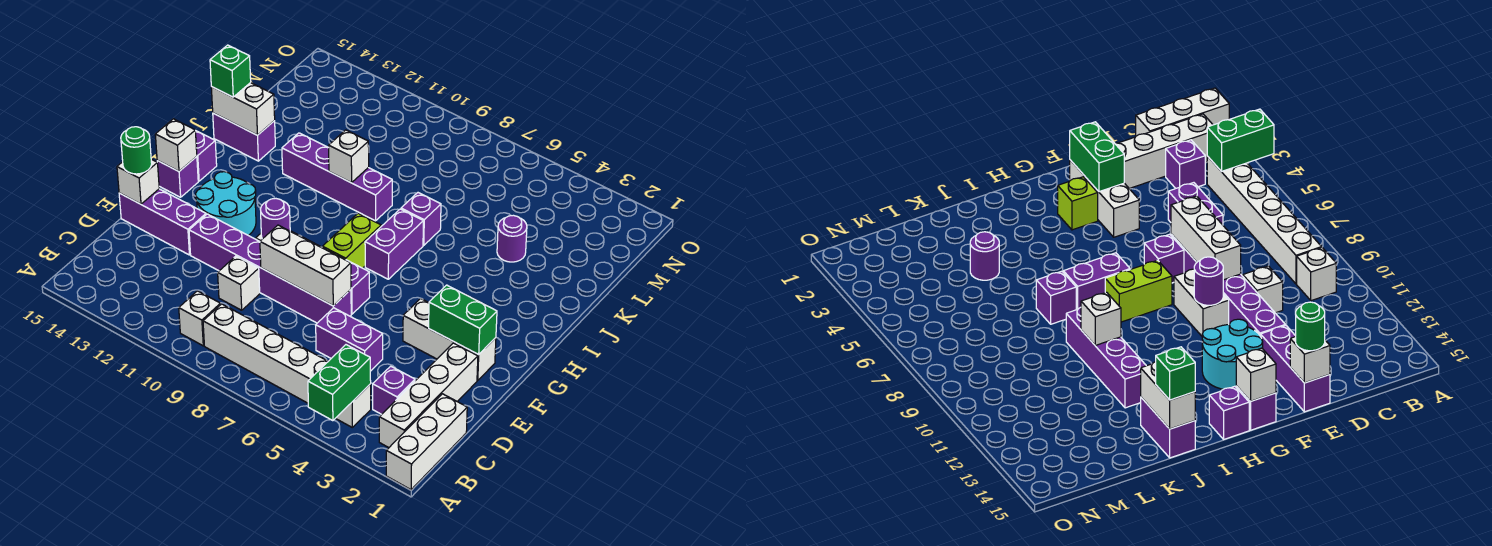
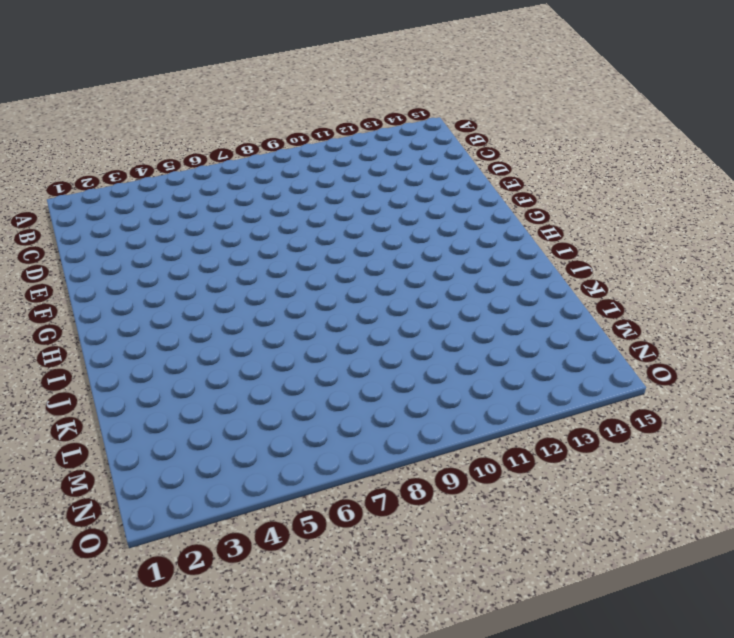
none -> white brick A1:C1 level 1
none -> white brick B2:E2 level 1
none -> white brick B4:B9 level 1
none -> white brick B10 level 1

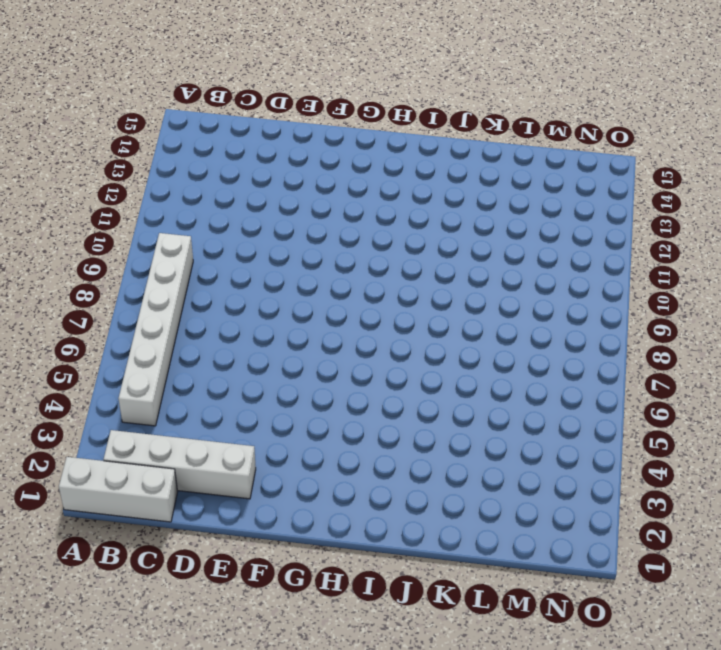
none -> white brick B10 level 1
none -> purple brick C3 level 1
none -> purple brick D5:D6 level 1
none -> white brick D10 level 1

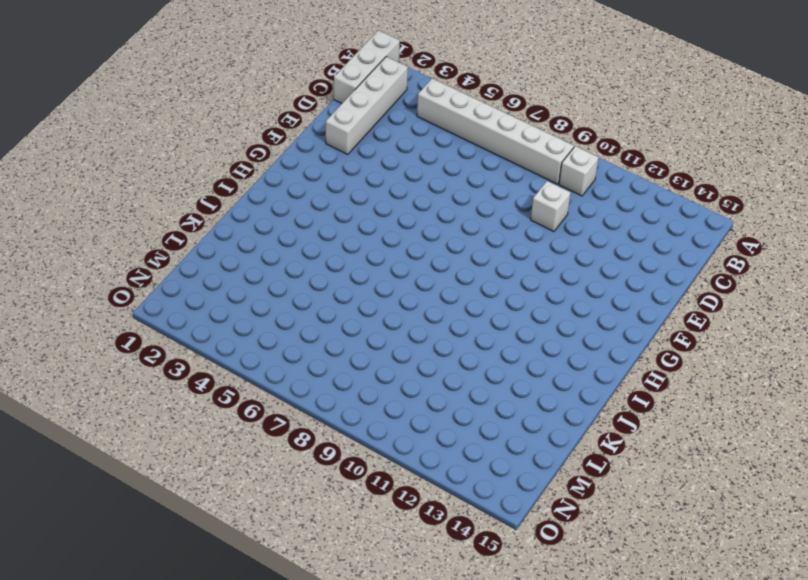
none -> purple brick C3 level 1
none -> purple brick D5:D6 level 1
none -> purple brick E7:E12 level 1
none -> purple brick E13:E15 level 1

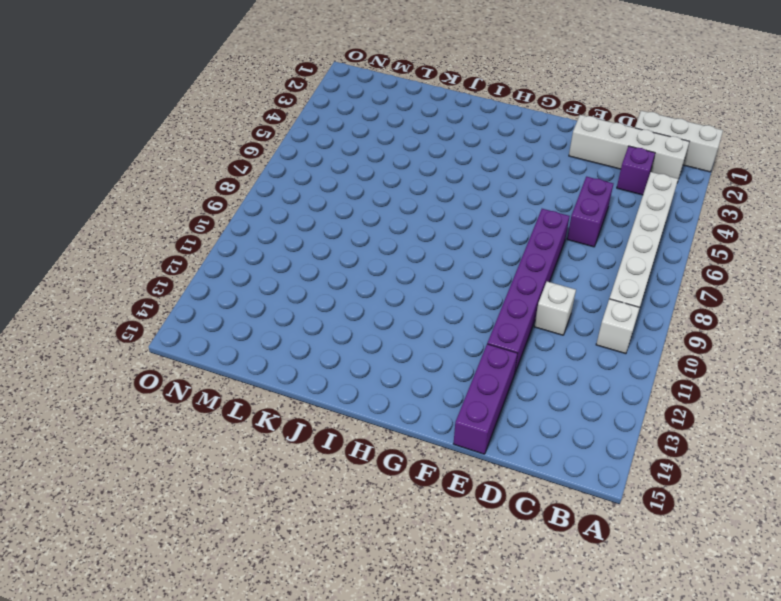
none -> white brick F2:F4 level 1
none -> purple brick F7 level 1
none -> white brick F9:F10 level 1
none -> cyan round brick F12:G13 level 1

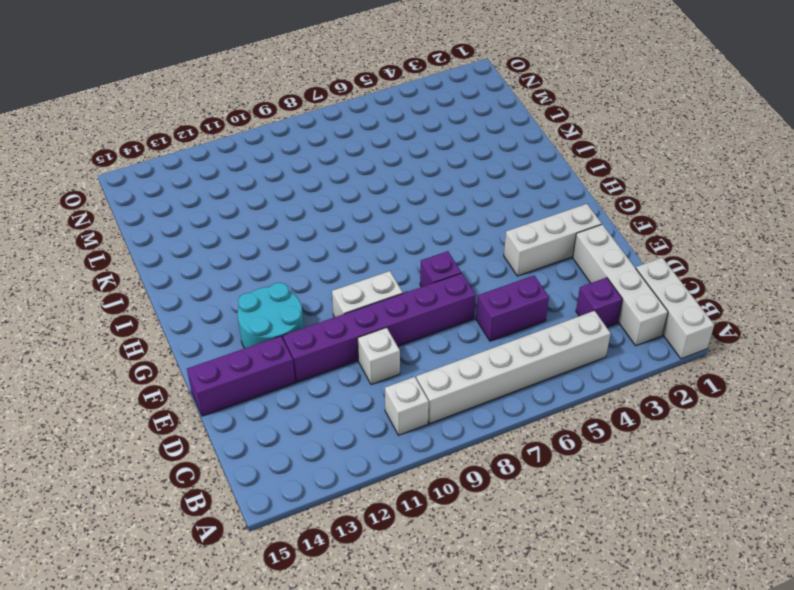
none -> lime brick G3 level 1
none -> lime brick G8:H8 level 1
none -> purple brick G15 level 1
none -> purple brick H7:I7 level 1

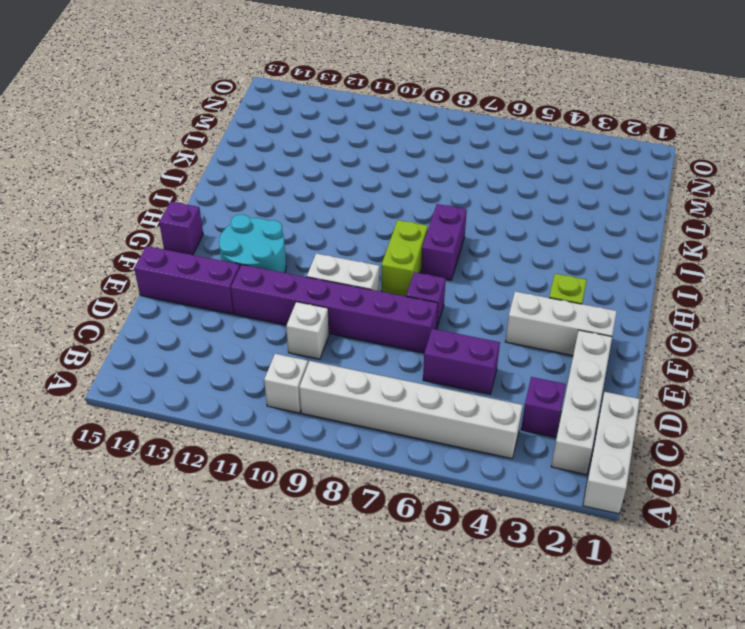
none -> purple brick H15 level 1
none -> purple brick J7 level 1
none -> purple brick J9:J12 level 1
none -> purple brick J14:J15 level 1

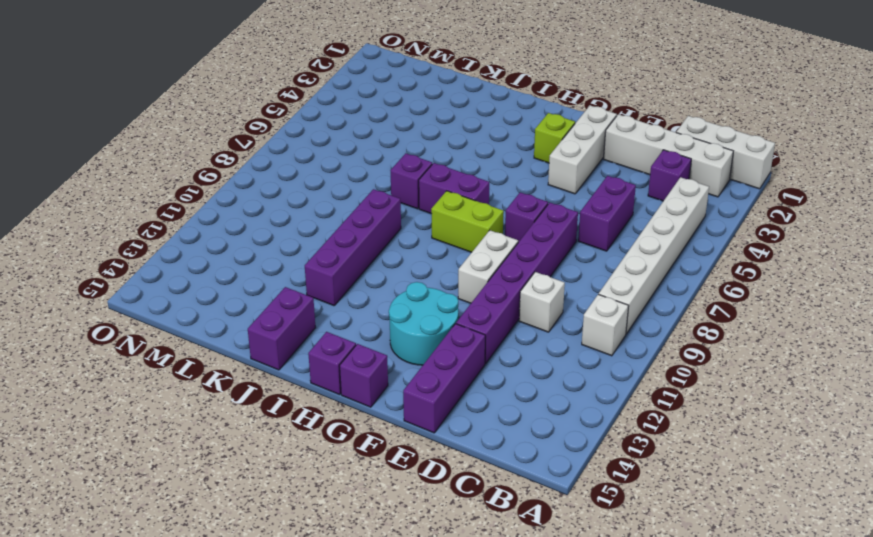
none -> purple round brick K4 level 1
none -> green brick A4:B4 level 2
none -> white brick E7:E9 level 2
none -> white brick E15 level 2

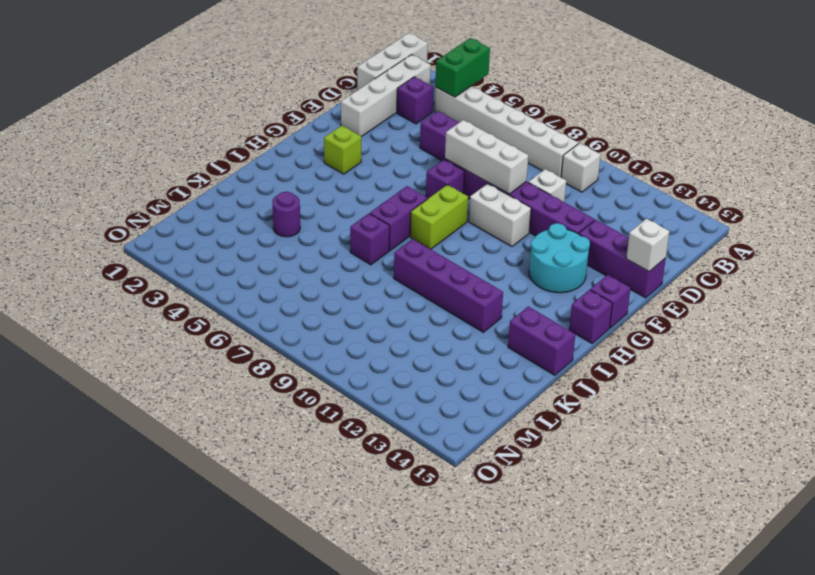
none -> white brick F2:F4 level 1
none -> green brick F2:F3 level 2
none -> purple round brick F10 level 2
none -> white brick G15 level 2

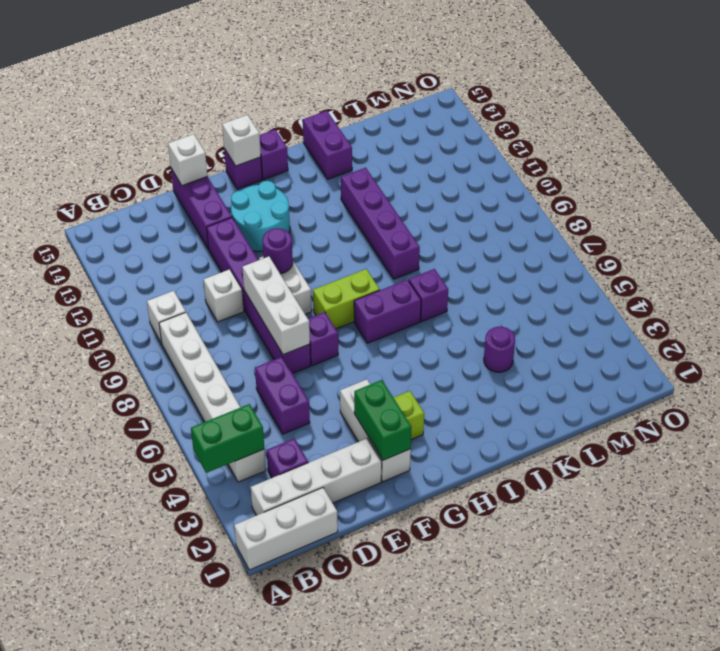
none -> white brick J10 level 2
none -> white brick J14:J15 level 2
none -> green round brick E15 level 3
none -> green brick J15 level 3

